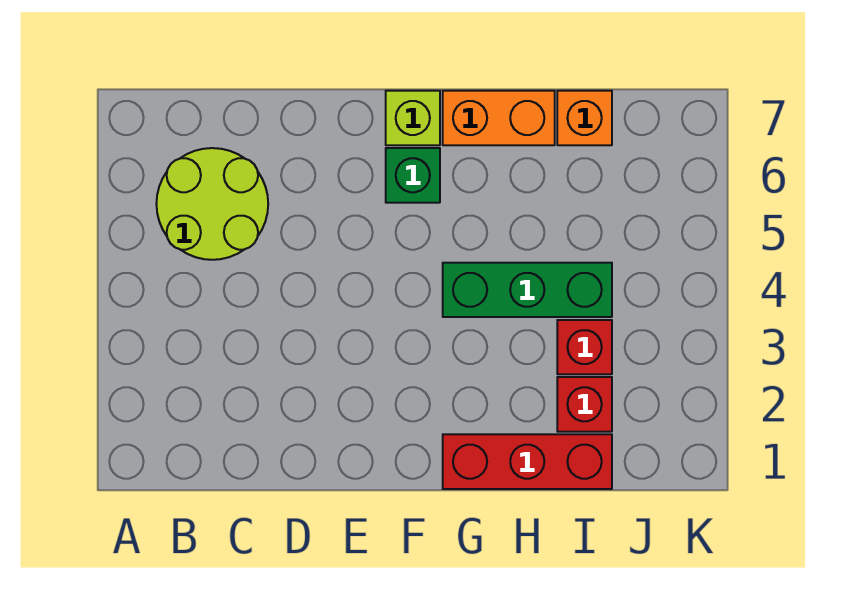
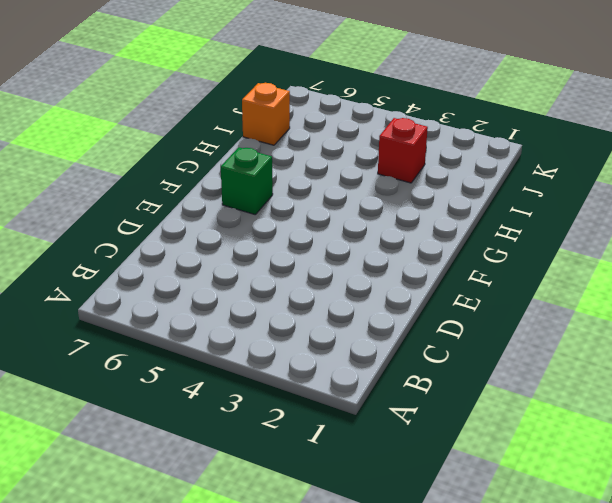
none -> lime round brick B5:C6 level 1
none -> lime brick F7 level 1

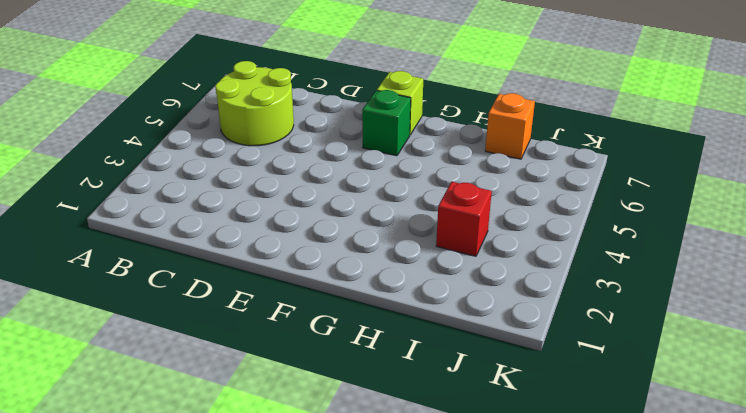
none -> red brick G1:I1 level 1
none -> green brick G4:I4 level 1

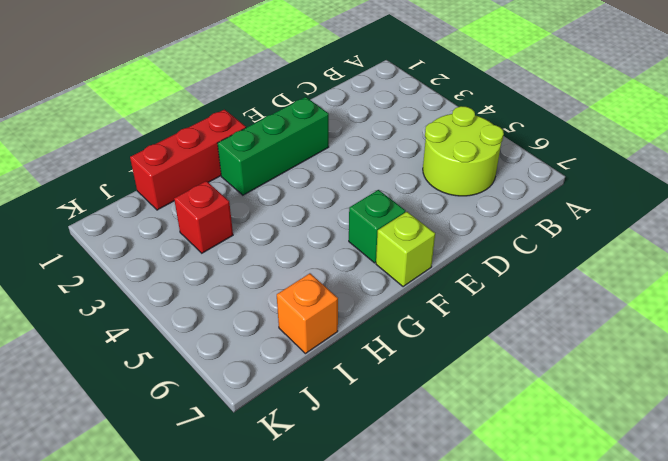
green brick E2:G2 level 1 -> green brick G4:I4 level 1
none -> orange brick G7:H7 level 1
none -> red brick I2 level 1

